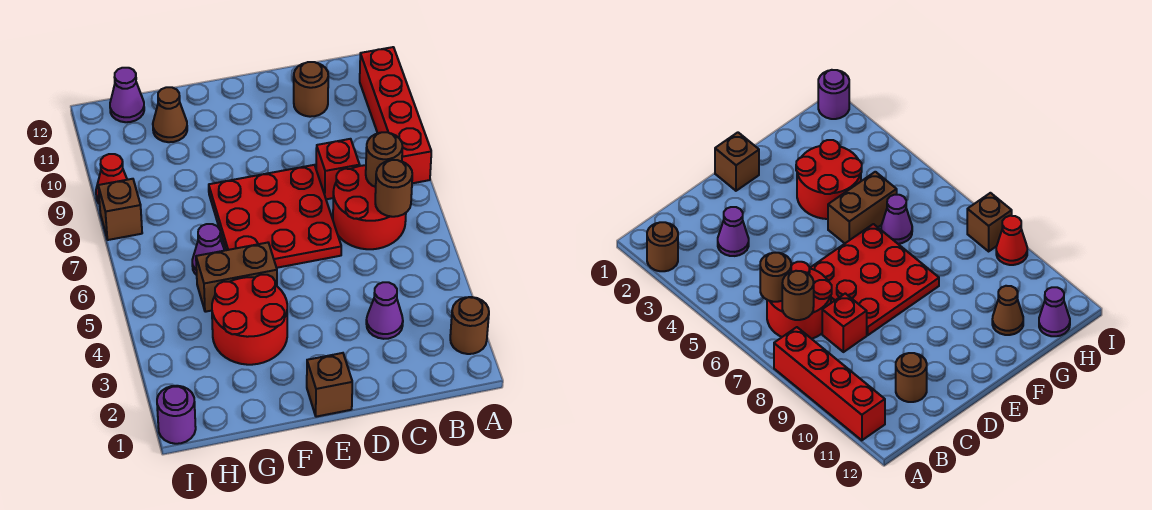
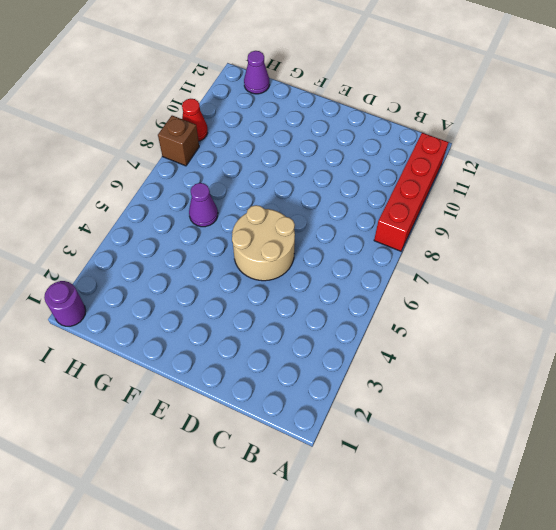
tan round brick D5:E6 level 1 -> red plate D6:F8 level 1
none -> brown round brick A2 level 1
none -> red round brick B6:C7 level 1
none -> purple cone C3 level 1

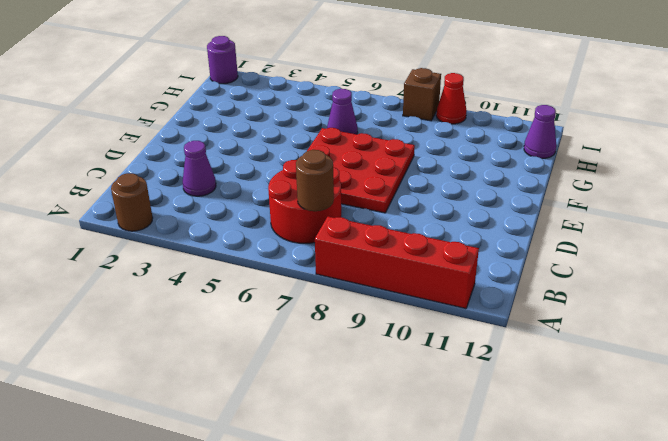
none -> red brick C8 level 1
none -> brown round brick C11 level 1
none -> brown brick E1 level 1

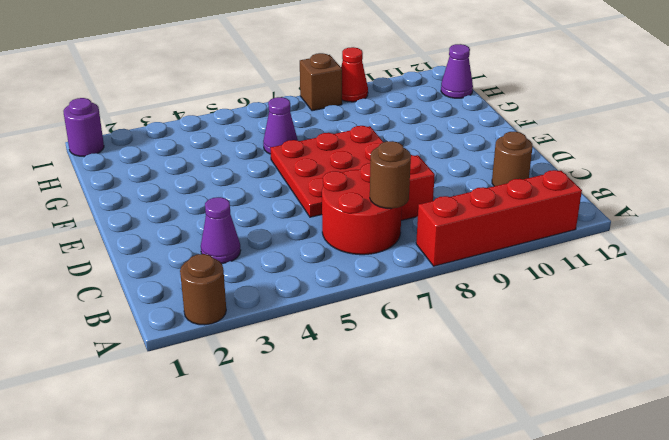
none -> brown brick E1 level 1
none -> red round brick F3:G4 level 1
none -> brown brick F5:G5 level 1

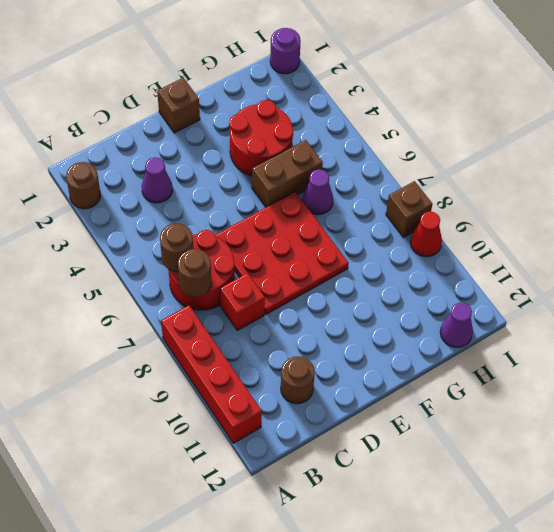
none -> brown cone G11 level 1

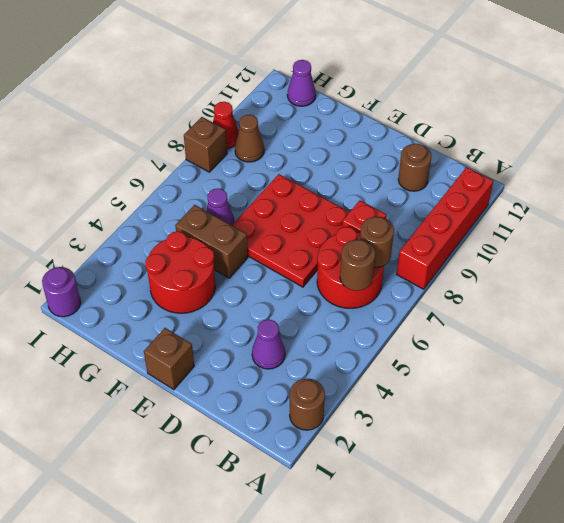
brown cone H9 level 1 -> brown cone G11 level 1

